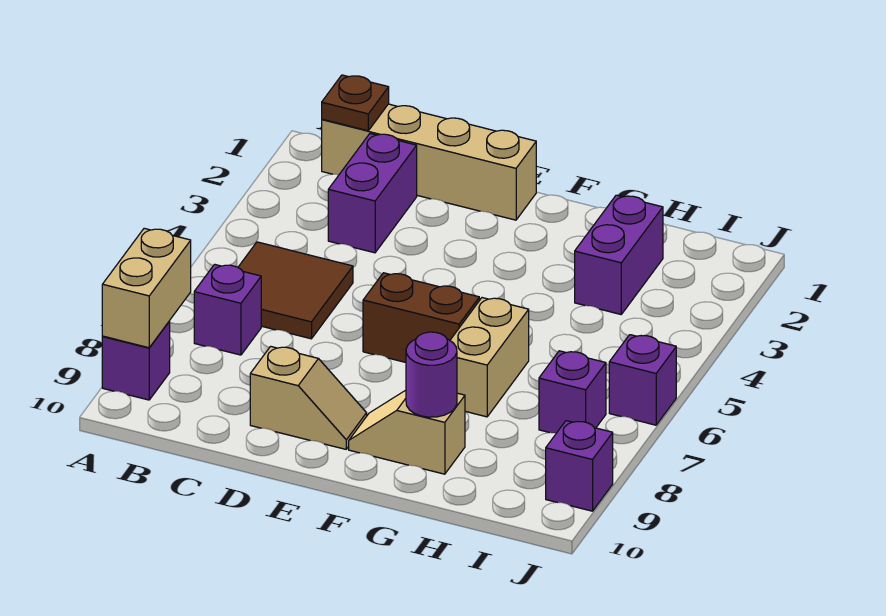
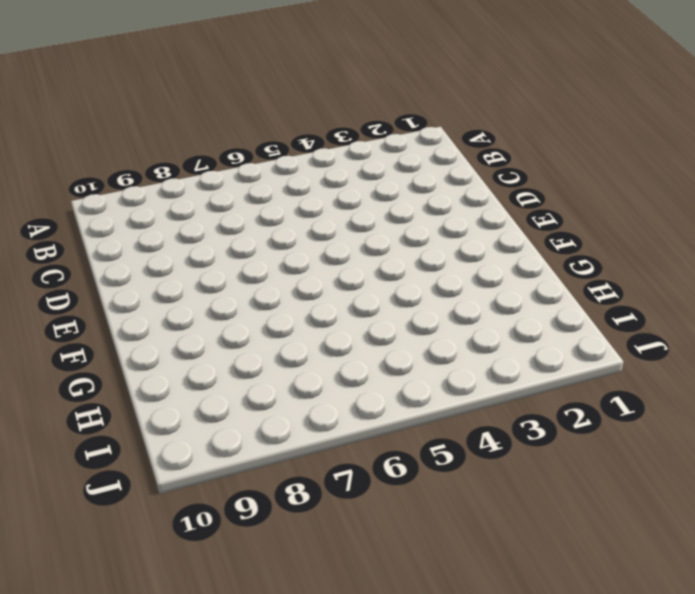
none -> purple brick A9 level 1
none -> tan brick B1:E1 level 1
none -> brown tile B5:C6 level 1

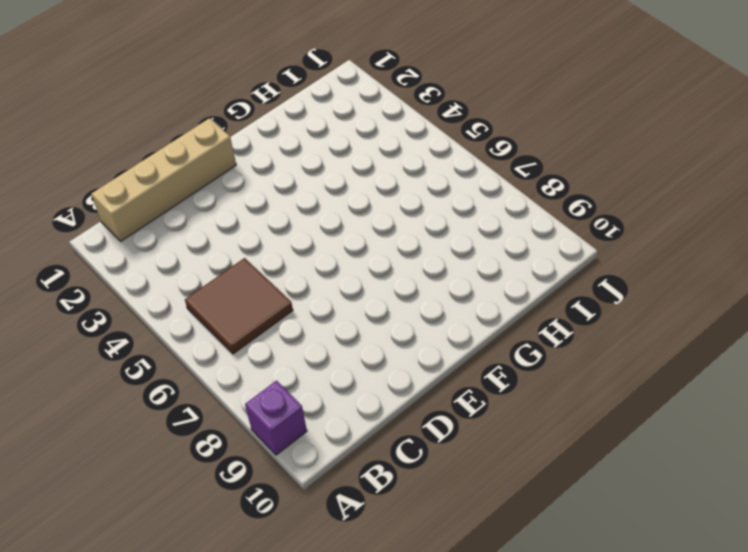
none -> purple brick B7 level 1
none -> purple brick C2:C3 level 1
none -> tan slope D9:E9 level 1 top D

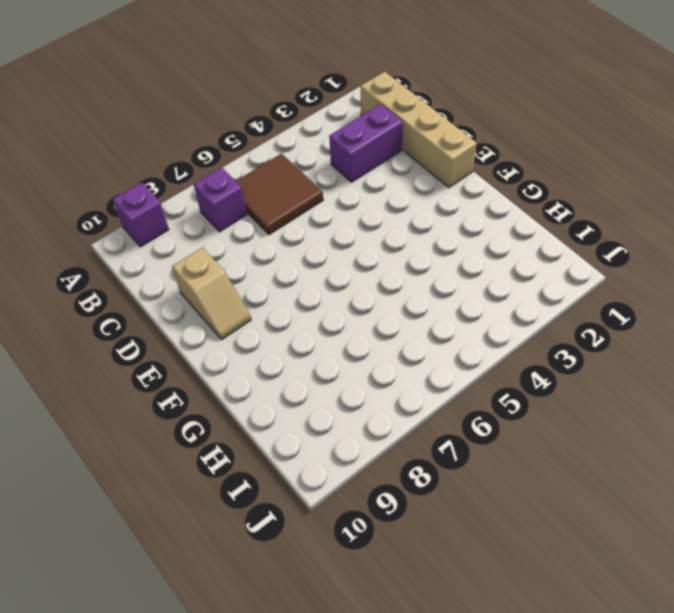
none -> brown brick E6:F6 level 1
none -> tan slope F9:G9 level 1 top G
none -> tan brick G6:G7 level 1

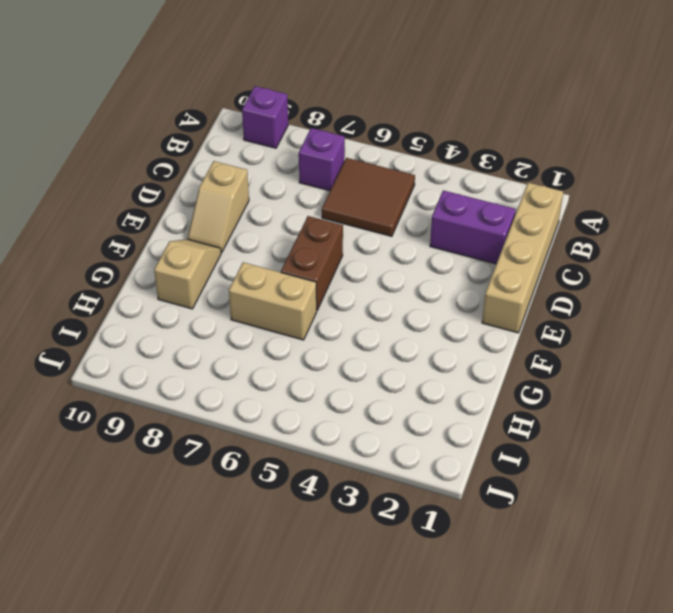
none -> purple brick H2:H3 level 1
none -> purple brick I7 level 1
none -> purple brick J6 level 1

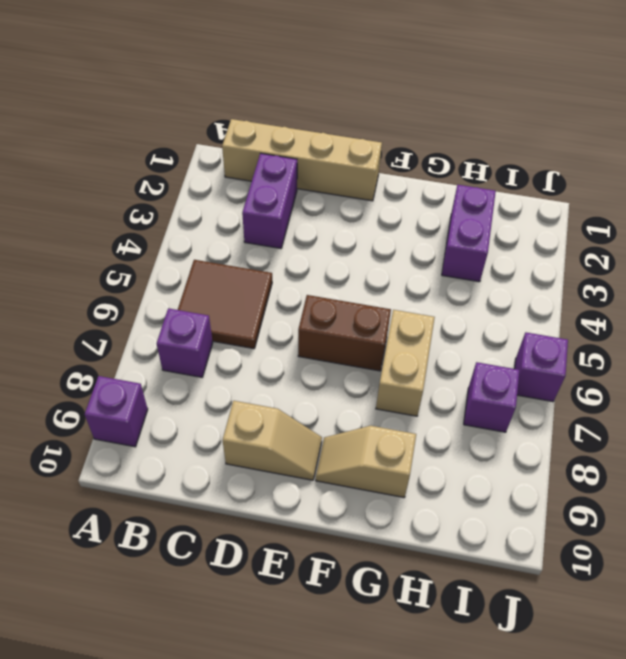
none -> purple brick J9 level 1
none -> tan brick A8:A9 level 2
none -> brown plate B1 level 2

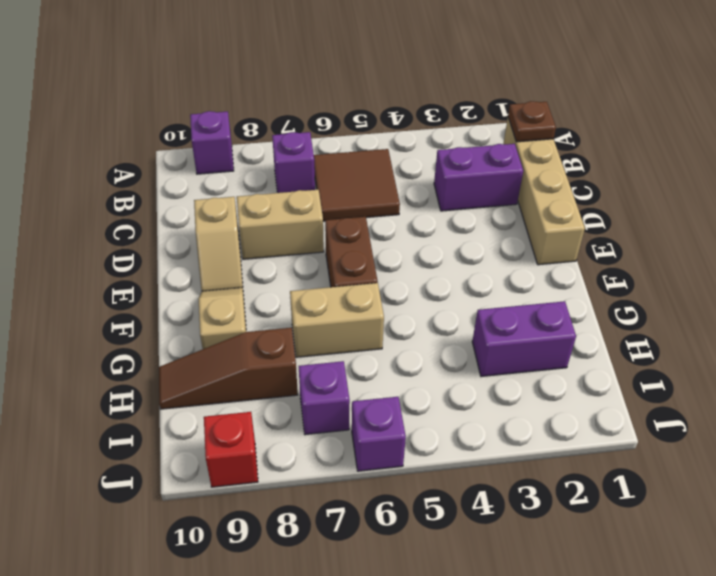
tan brick D7:D8 level 1 -> tan brick A8:A9 level 2
brown slope H8:H10 level 1 top 8 -> none
red brick J9 level 1 -> purple brick J9 level 1
none -> purple round brick G9 level 2

